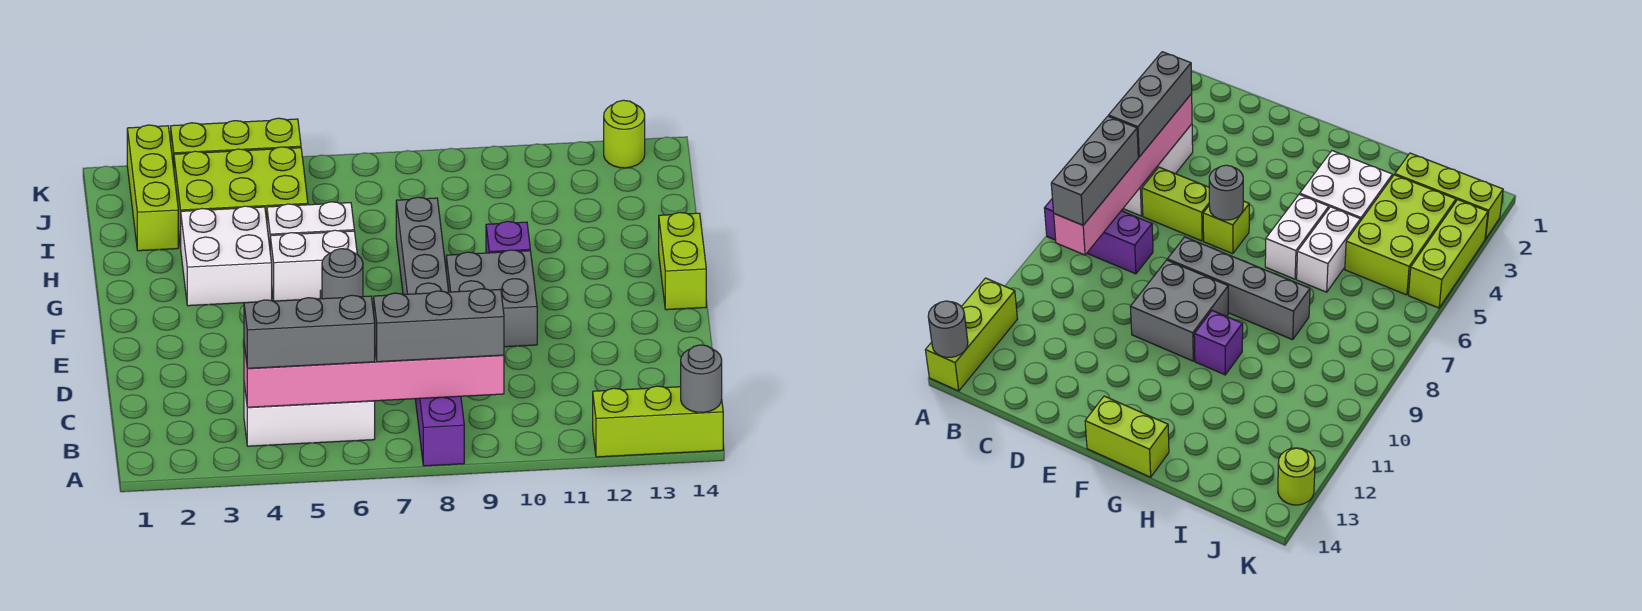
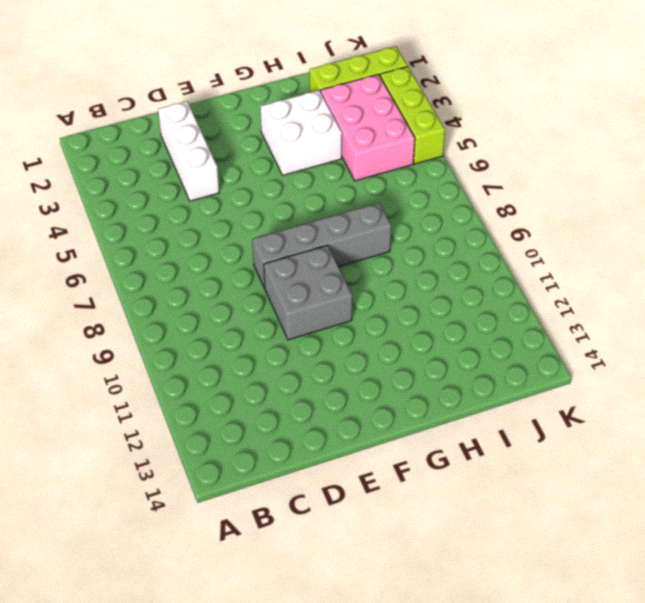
white brick D2:D4 level 1 -> white brick B4:B6 level 1
pink brick I3:J5 level 1 -> lime brick I3:J5 level 1
none -> purple brick A8:C8 level 1
none -> lime brick A12:A14 level 1
none -> lime brick C6:D6 level 1

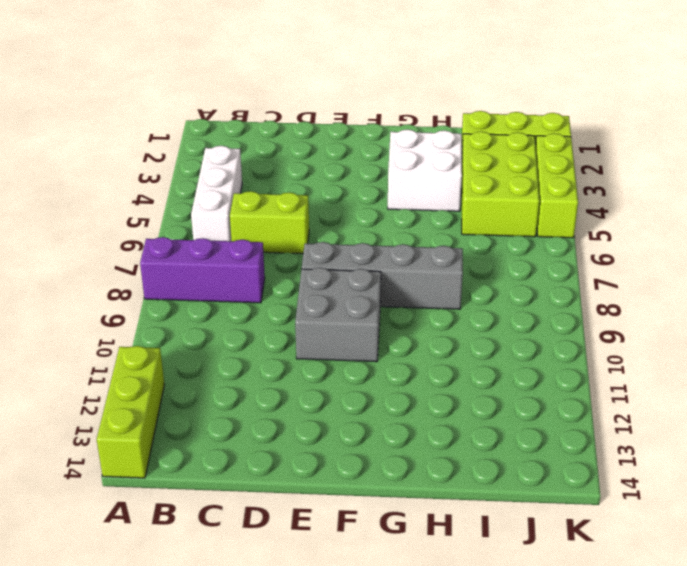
none -> lime brick E6 level 1
none -> lime brick F14:G14 level 1
none -> white brick G5:G6 level 1

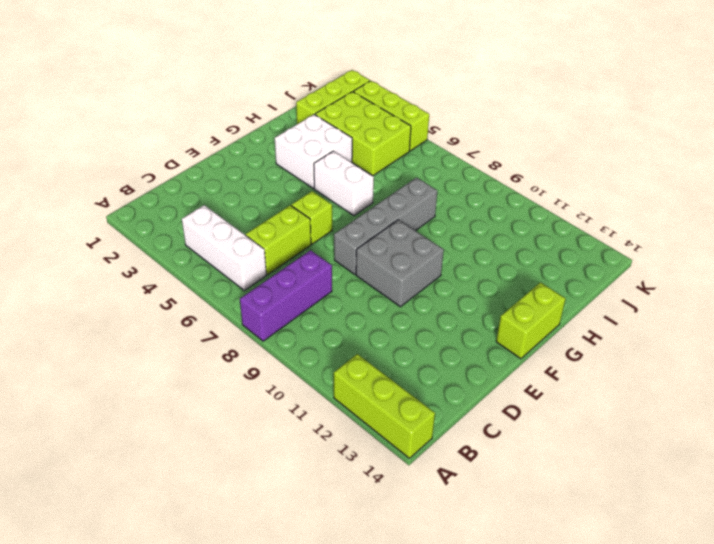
none -> purple brick G10 level 1
none -> white brick H5:H6 level 1
none -> lime round brick K13 level 1

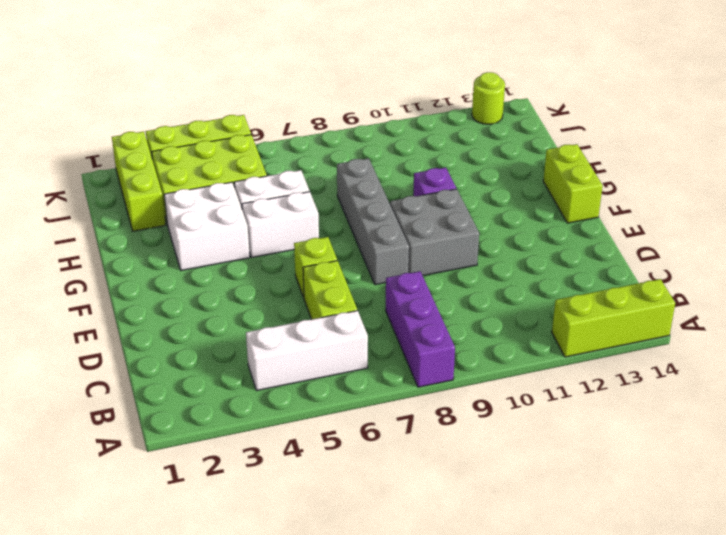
none -> grey round brick A14 level 2
none -> pink brick B4:B9 level 2
none -> grey round brick E6 level 2

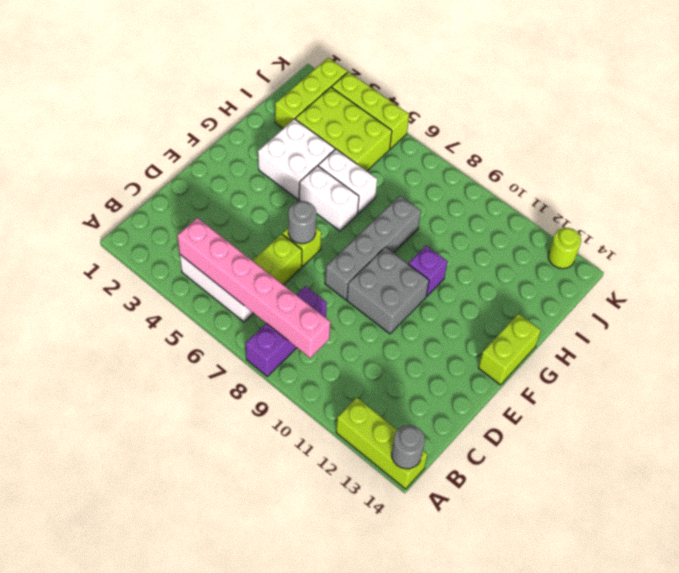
none -> grey brick B4:B6 level 3
none -> grey brick B7:B9 level 3

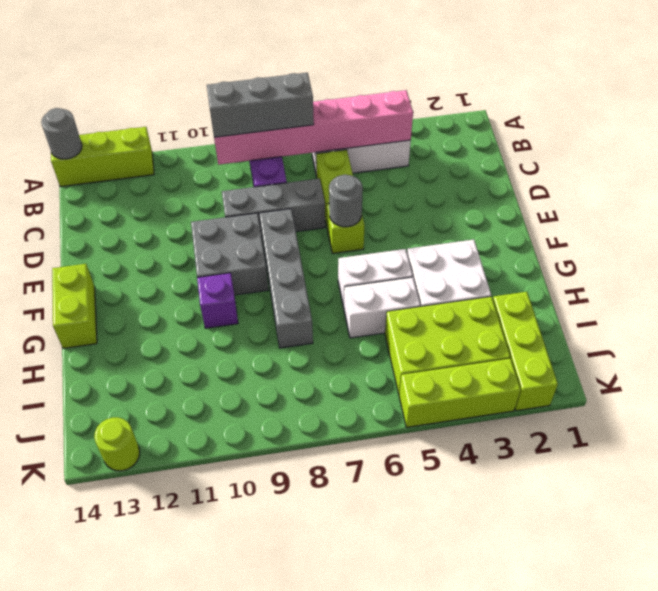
grey brick D7:D9 level 1 -> grey brick B4:B6 level 3

